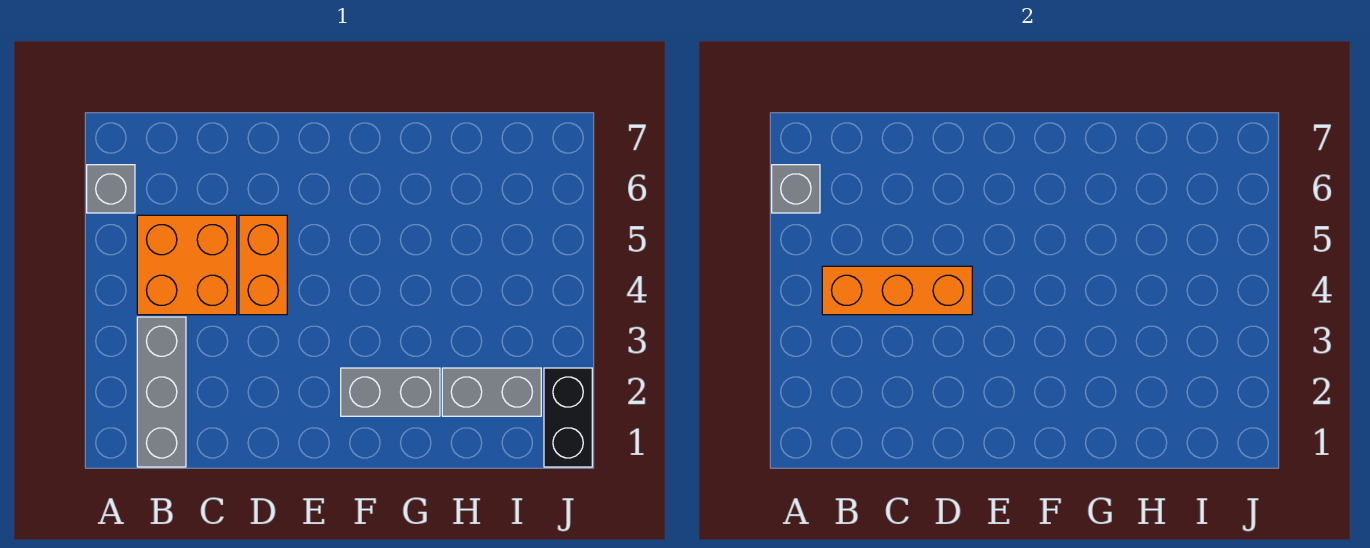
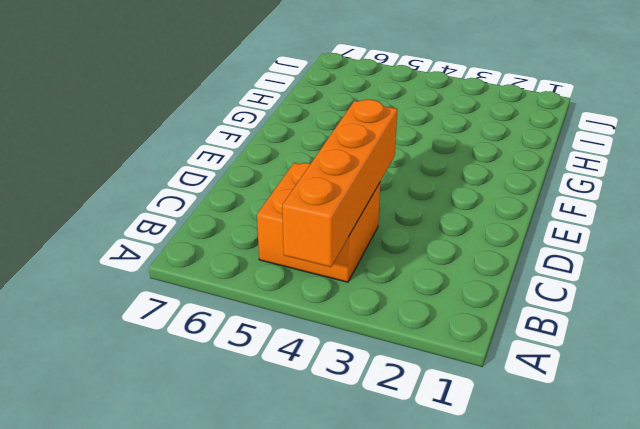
orange brick A4:D4 level 2 -> orange brick B4:D4 level 2
none -> grey brick A6 level 1
none -> grey brick B1:B3 level 1

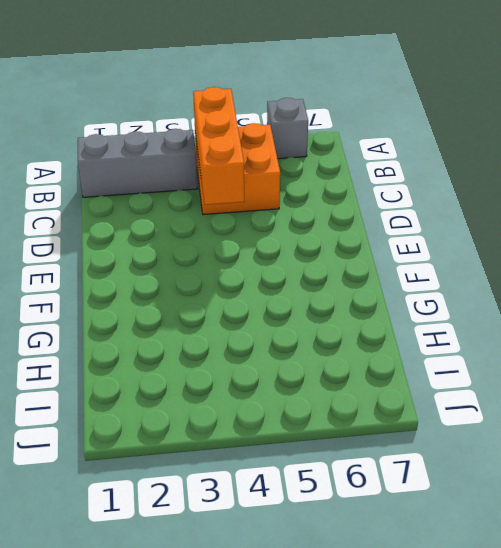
none -> orange brick D4:D5 level 1
none -> grey brick F2:G2 level 1

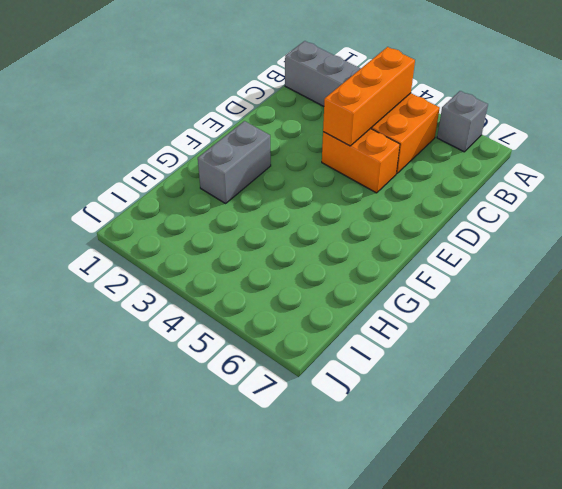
none -> grey brick H2:I2 level 1
none -> black brick J1:J2 level 1

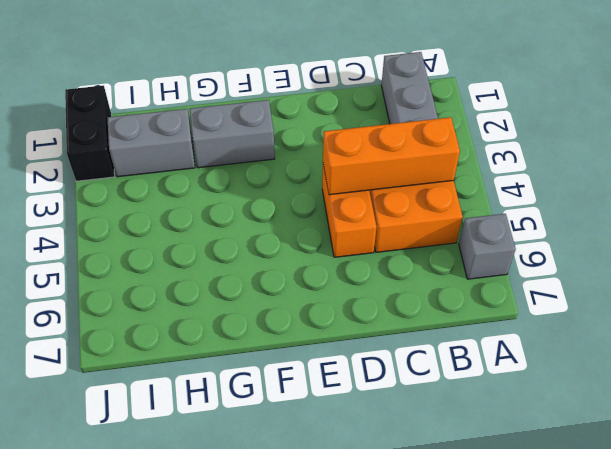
none -> grey brick A6 level 2

